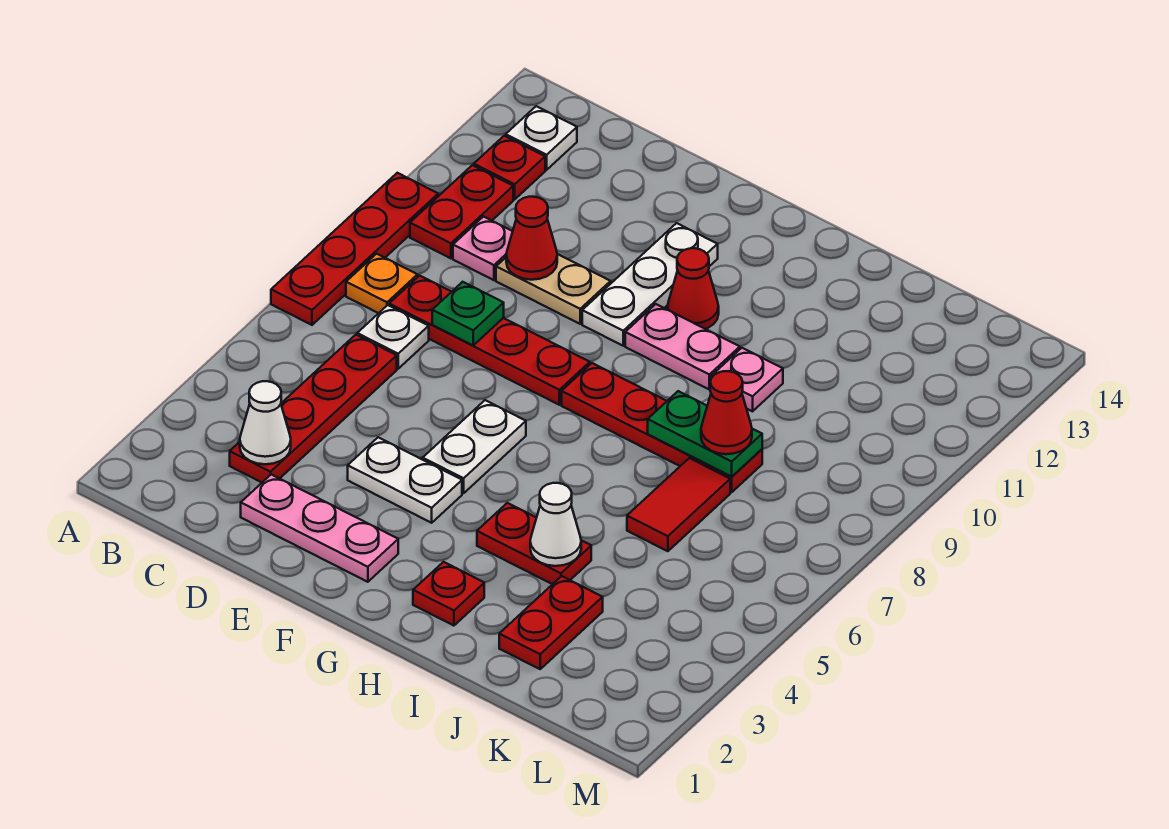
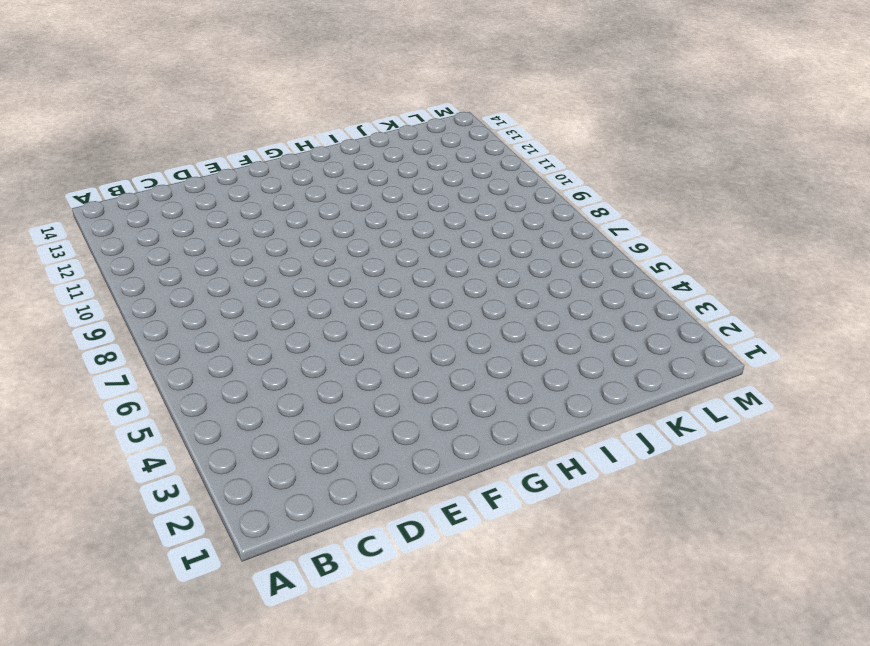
none -> red plate A7:A10 level 1
none -> orange plate B8 level 1
none -> red plate B10:B11 level 1

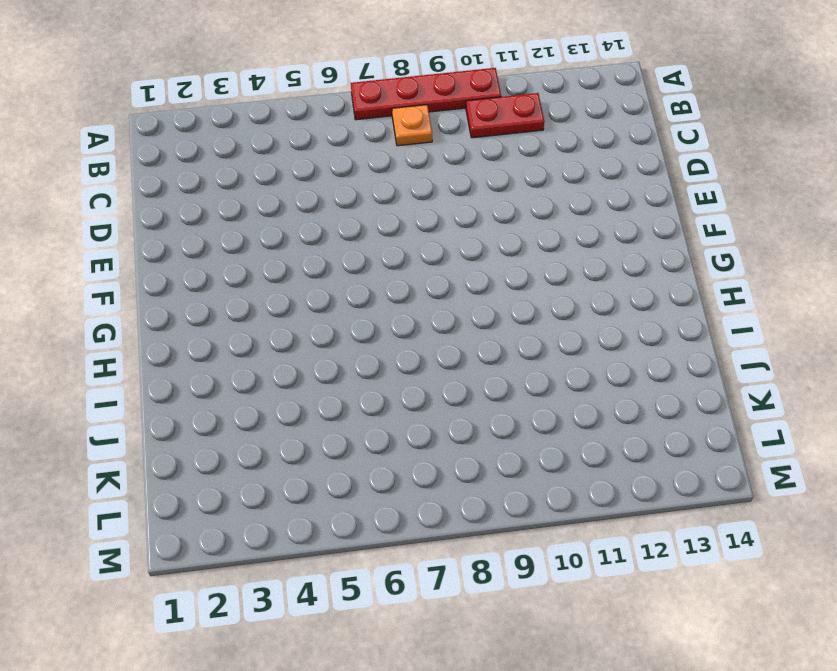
none -> red plate B12 level 1
none -> white plate B13 level 1
none -> red plate C3:C6 level 1

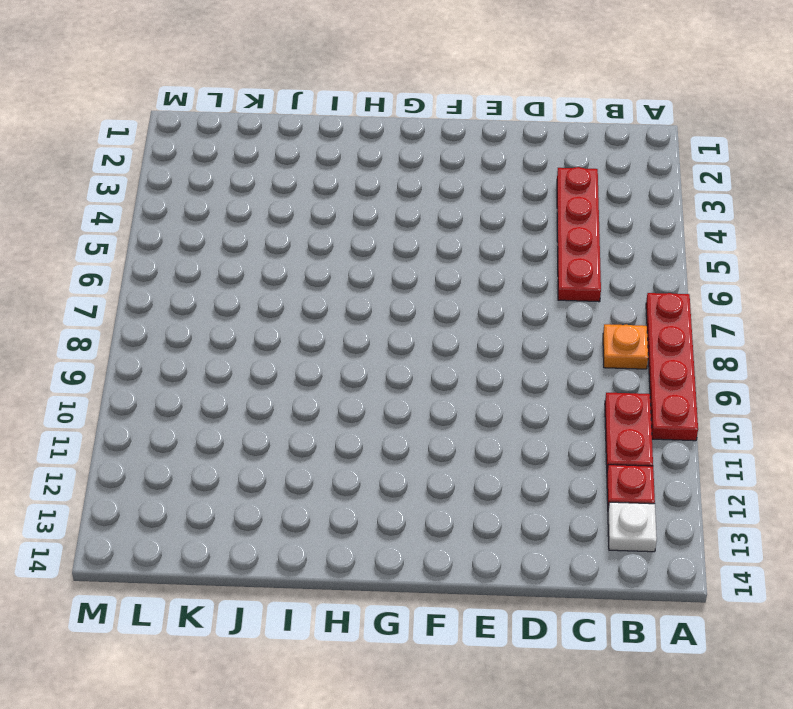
none -> white plate C7 level 1
none -> red plate C8:F8 level 1
none -> pink plate C10 level 1

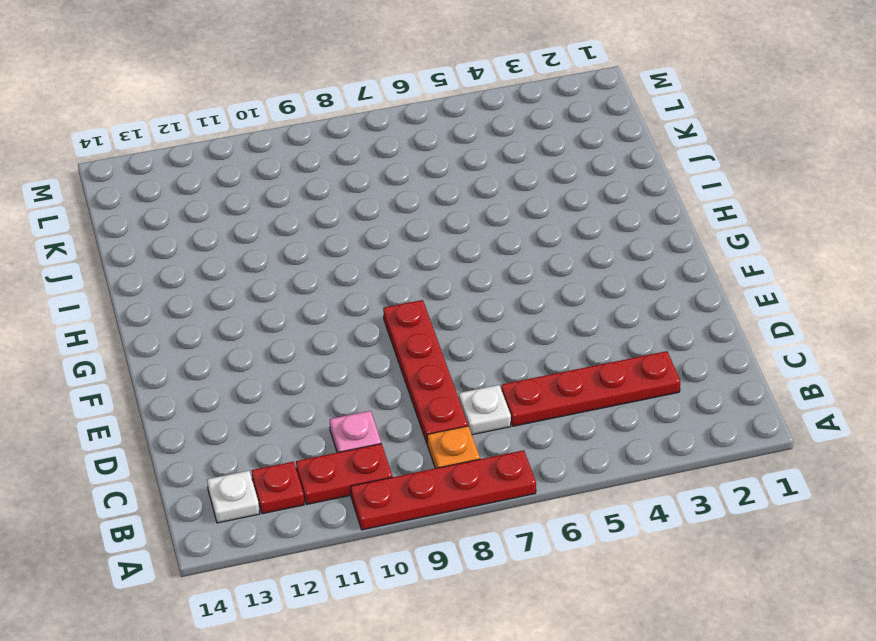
none -> pink plate D2:F2 level 1
none -> tan plate D10:E10 level 1
none -> white plate E4:F4 level 1

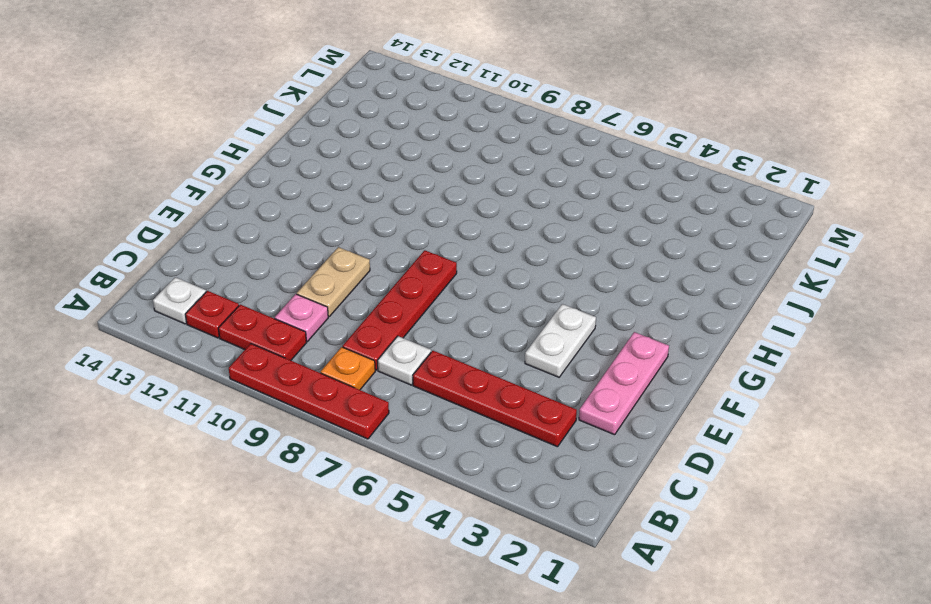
none -> white plate F5:F6 level 1
none -> white plate F10:F12 level 1
none -> red plate G8:J8 level 1

